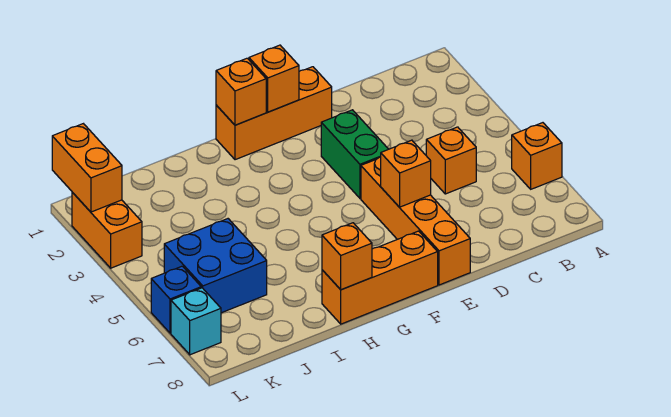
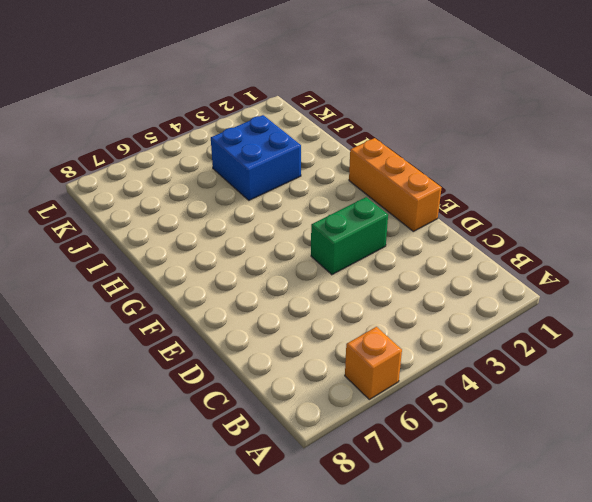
blue brick I3:J4 level 1 -> blue brick J5:K6 level 1
none -> orange brick C5 level 1
none -> orange brick E5:E8 level 1
none -> orange brick F8:H8 level 1

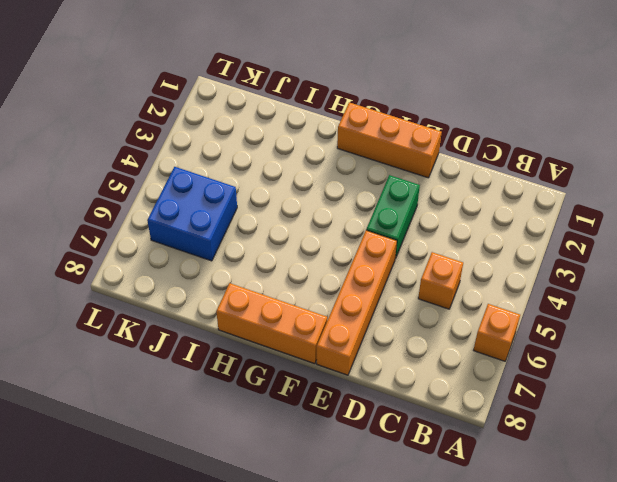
none -> orange brick L2:L3 level 1
none -> blue brick L6 level 1
none -> cyan brick L7 level 1

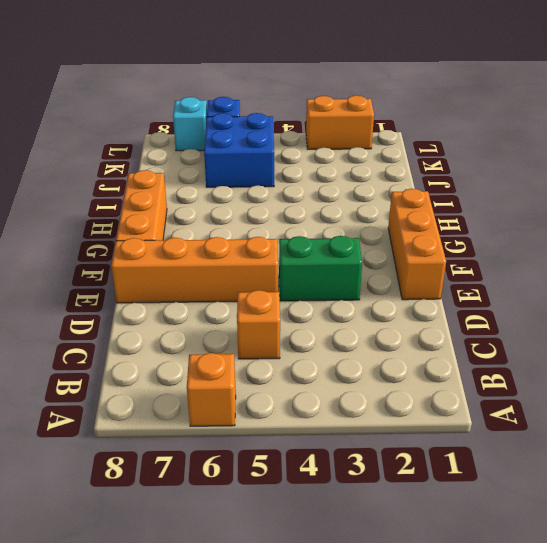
none -> orange brick E6 level 2
none -> orange brick F1 level 2
none -> orange brick G1 level 2

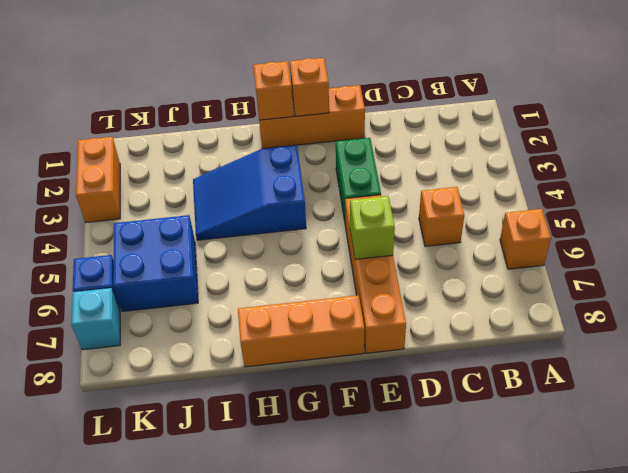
lime brick E6 level 2 -> orange brick E6 level 2
blue slope G3:I4 level 1 top G -> none
none -> orange brick H8 level 2
none -> orange brick L1:L2 level 2

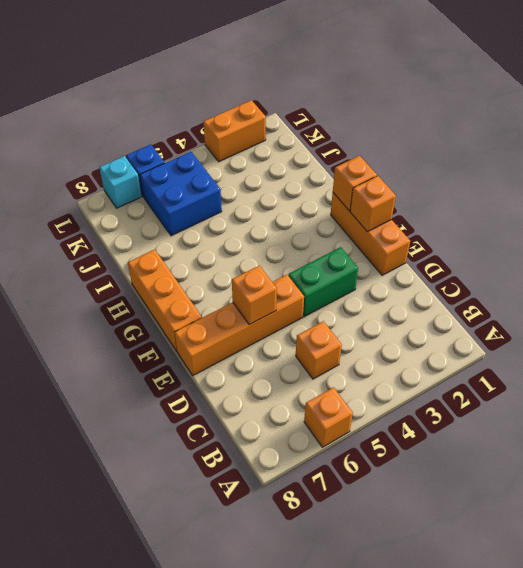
none -> orange brick H8 level 2
none -> orange brick L1:L2 level 2

